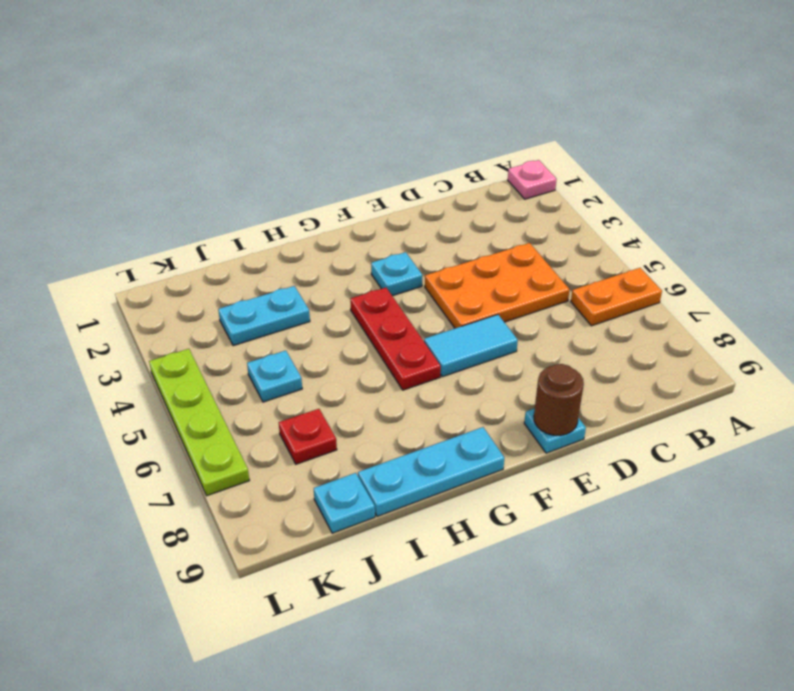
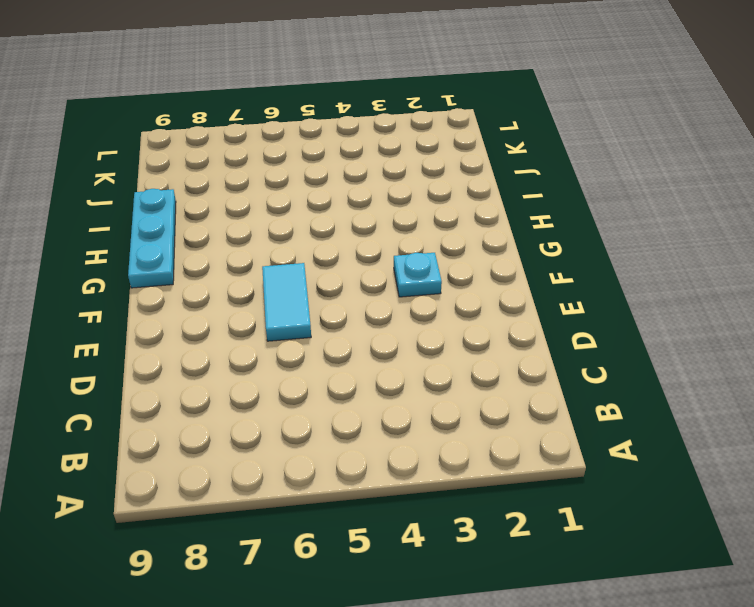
none -> pink plate A1 level 1
none -> orange plate A6:B6 level 1
none -> orange plate C4:E5 level 1

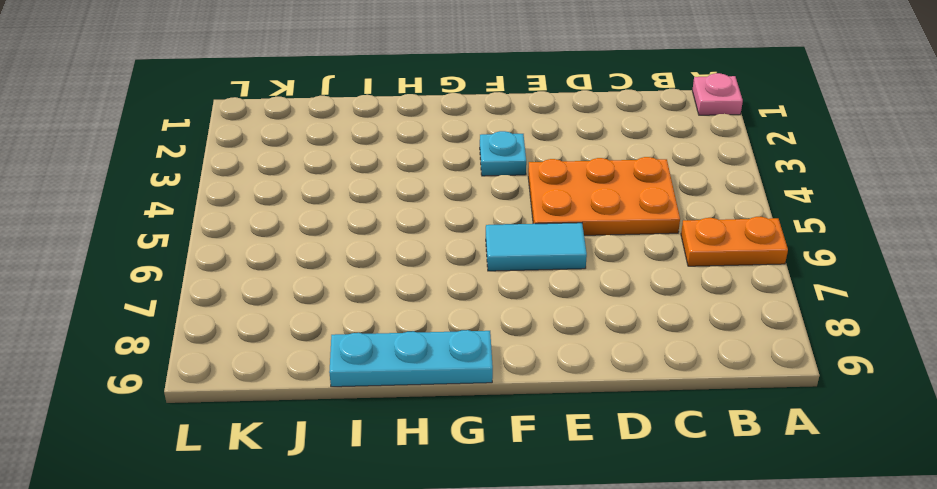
none -> cyan plate E9 level 1
none -> red plate G4:G6 level 1
none -> cyan plate I3:J3 level 1

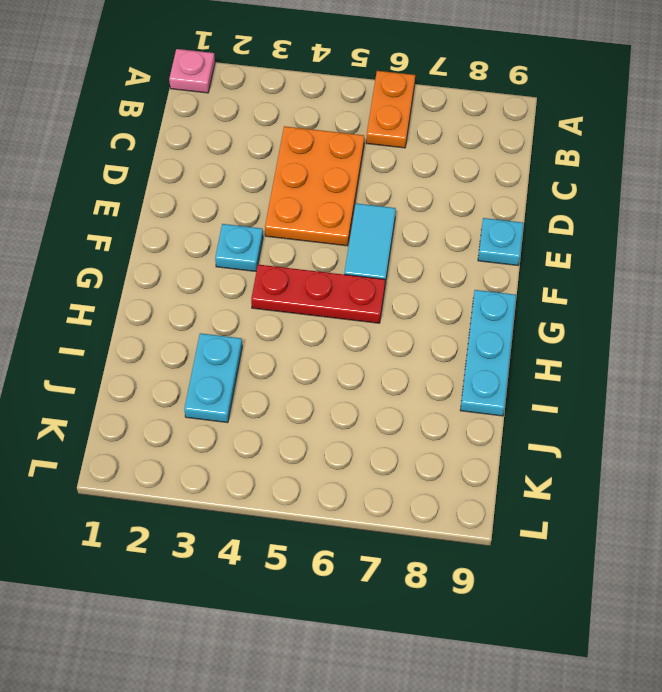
none -> cyan plate J5 level 1
none -> red plate J7 level 1
none -> cyan plate J9 level 1

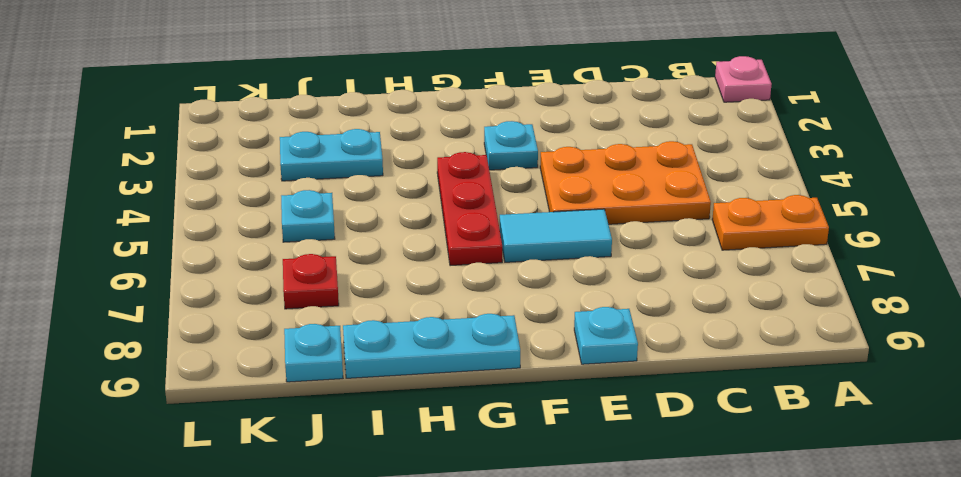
none -> lime plate L4:L7 level 1
none -> brown round brick E9 level 2

